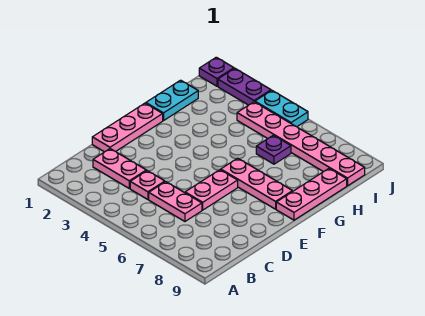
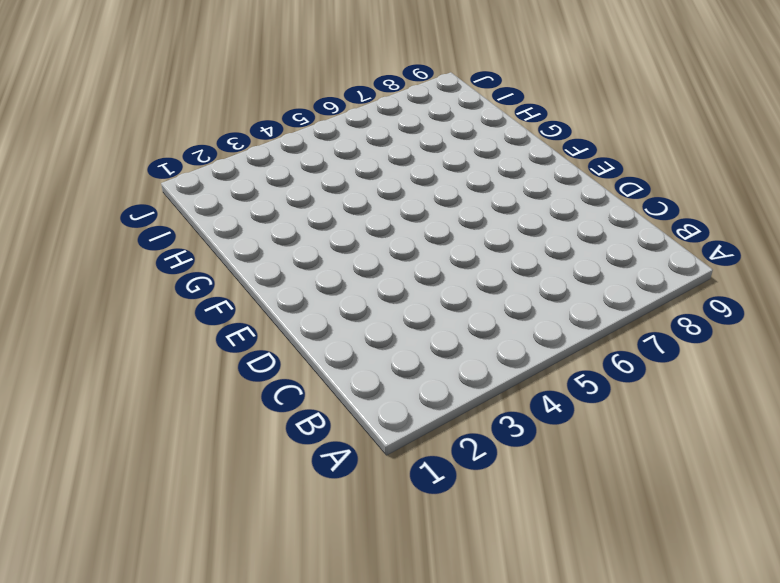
none -> pink plate C2:C3 level 1
none -> pink plate C4 level 1
none -> pink plate C5:C6 level 1

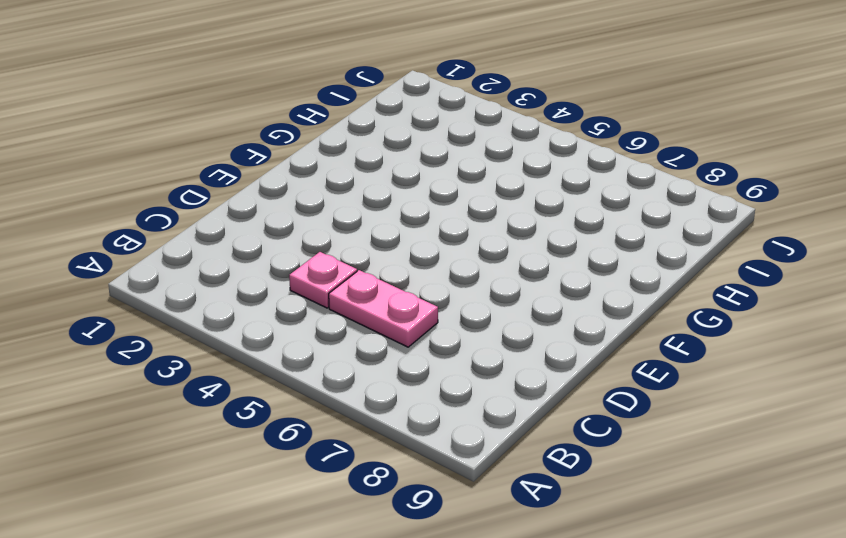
none -> pink plate C2:C3 level 1
none -> pink plate D1:F1 level 1
none -> pink plate D6:E6 level 1

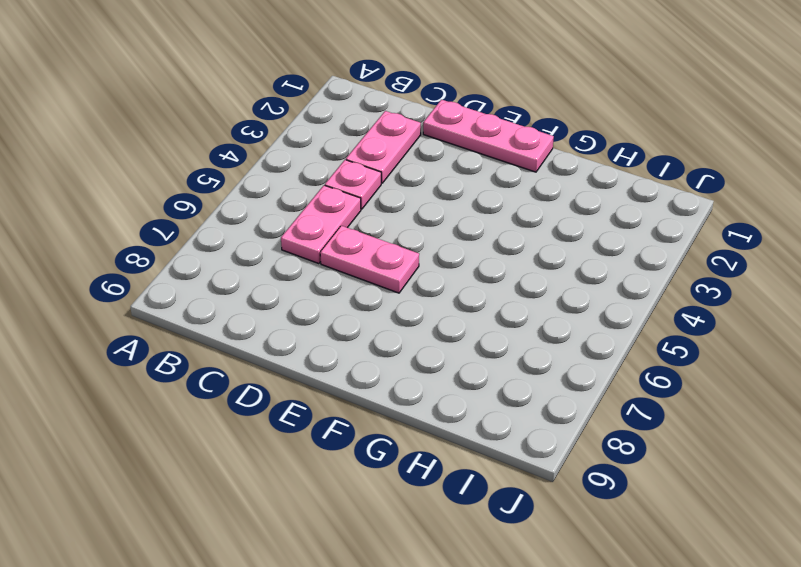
none -> pink plate F6:F8 level 1
none -> pink plate F9:H9 level 1
none -> cyan plate G1:H1 level 1

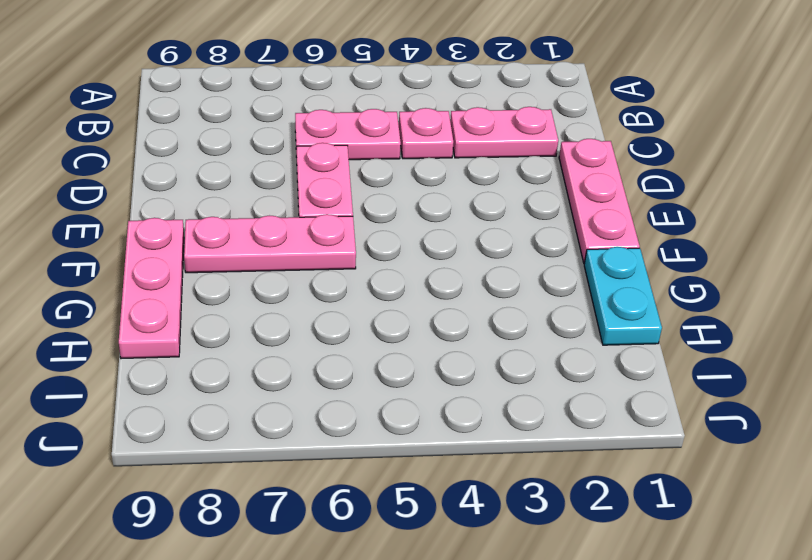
none -> purple plate H6 level 1
none -> pink plate I4:I9 level 1
none -> purple plate J1 level 1

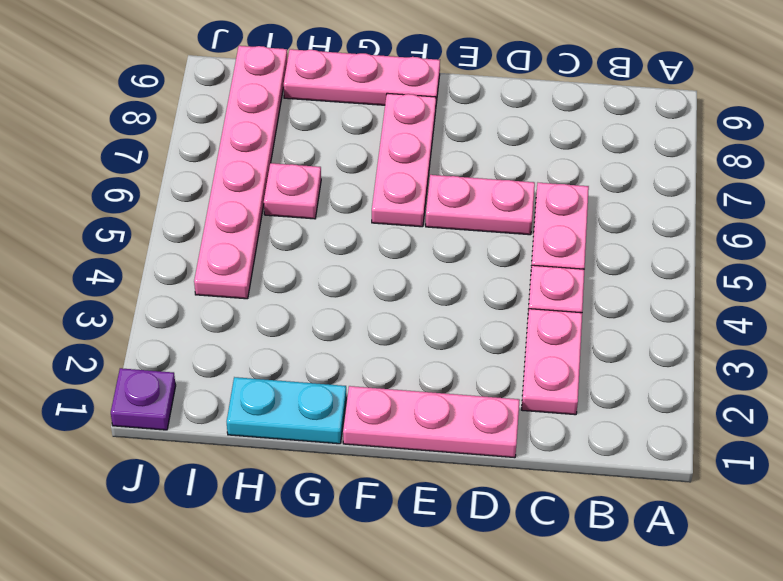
pink plate H6 level 1 -> purple plate H6 level 1
none -> purple plate J2:J3 level 1
none -> cyan plate J4:J5 level 1

